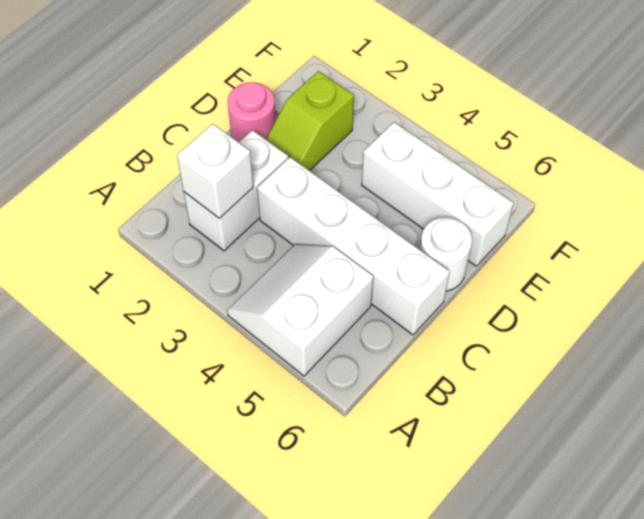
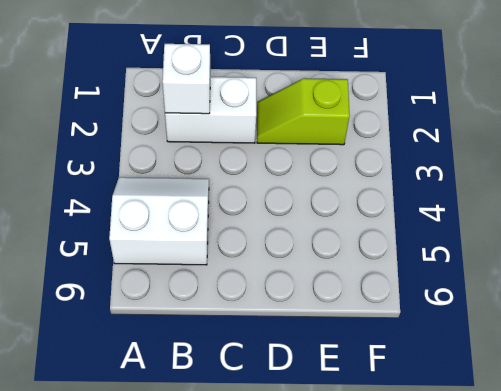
none -> white brick C3:C6 level 1
none -> pink round brick D1 level 1

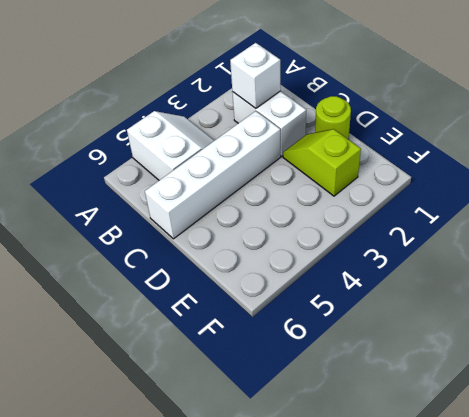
lime round brick D1 level 1 -> pink round brick D1 level 1
none -> white round brick D6 level 1
none -> white brick E4:E6 level 1

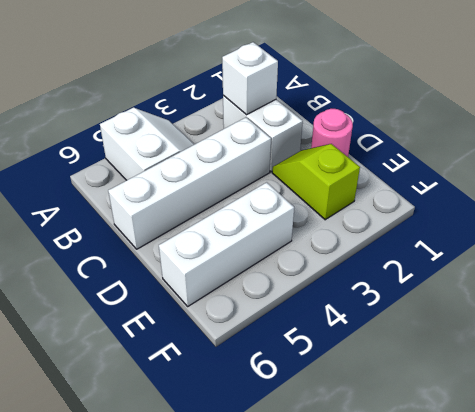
none -> white round brick D6 level 1

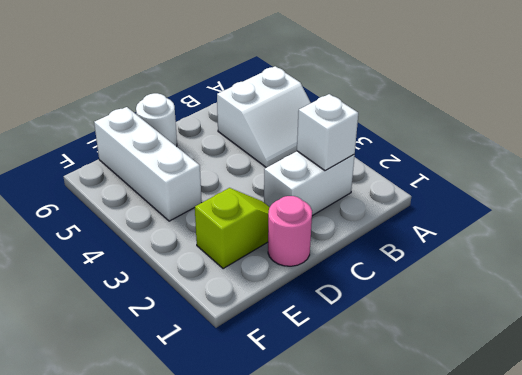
none -> white brick C3:C6 level 1

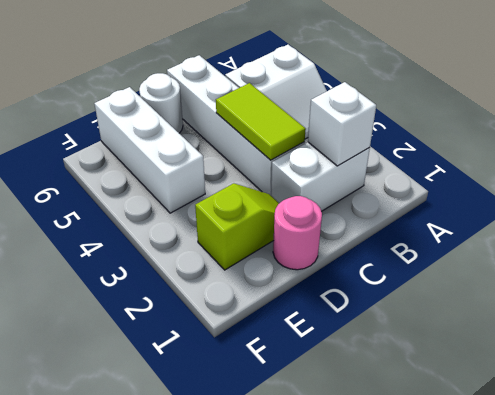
lime tile C3:C4 level 2 -> none

